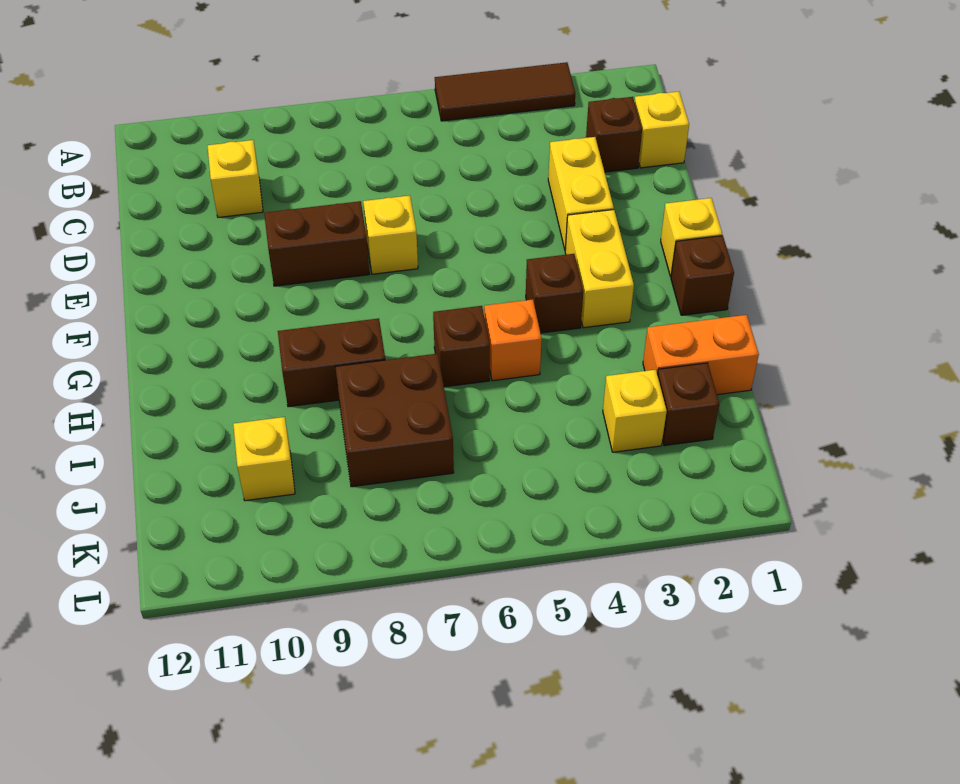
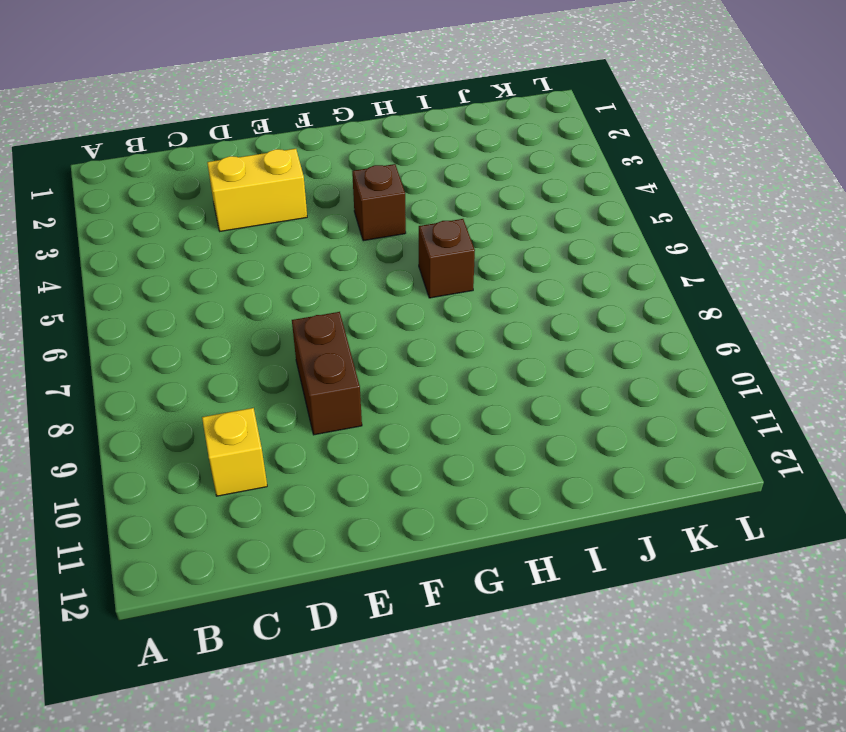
none -> brown tile A3:A5 level 1
none -> yellow brick C1 level 1
none -> brown brick C2 level 1

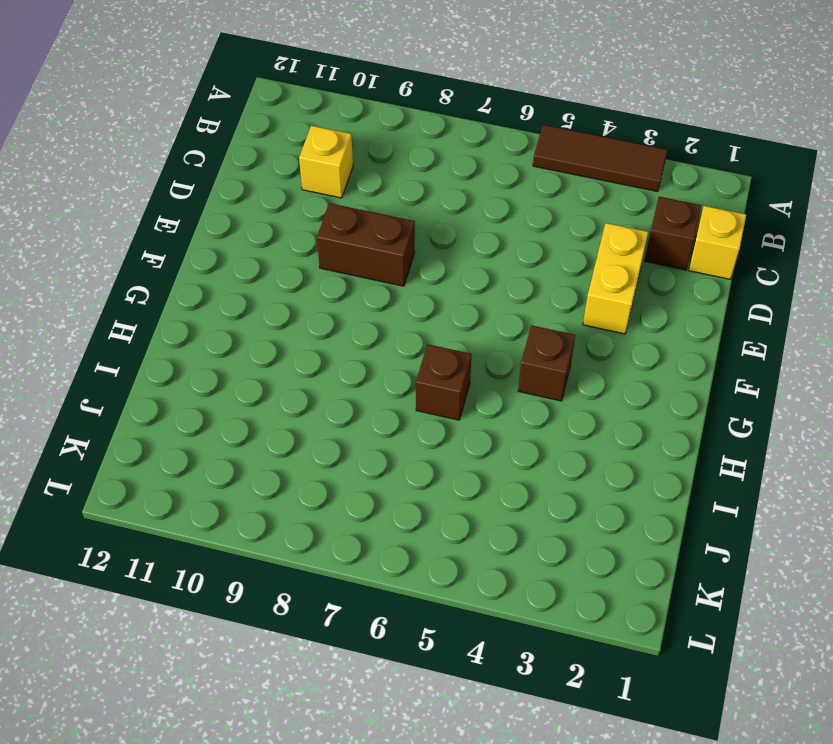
none -> yellow brick E7 level 1
none -> yellow brick F1 level 1
none -> yellow brick F3:G3 level 1

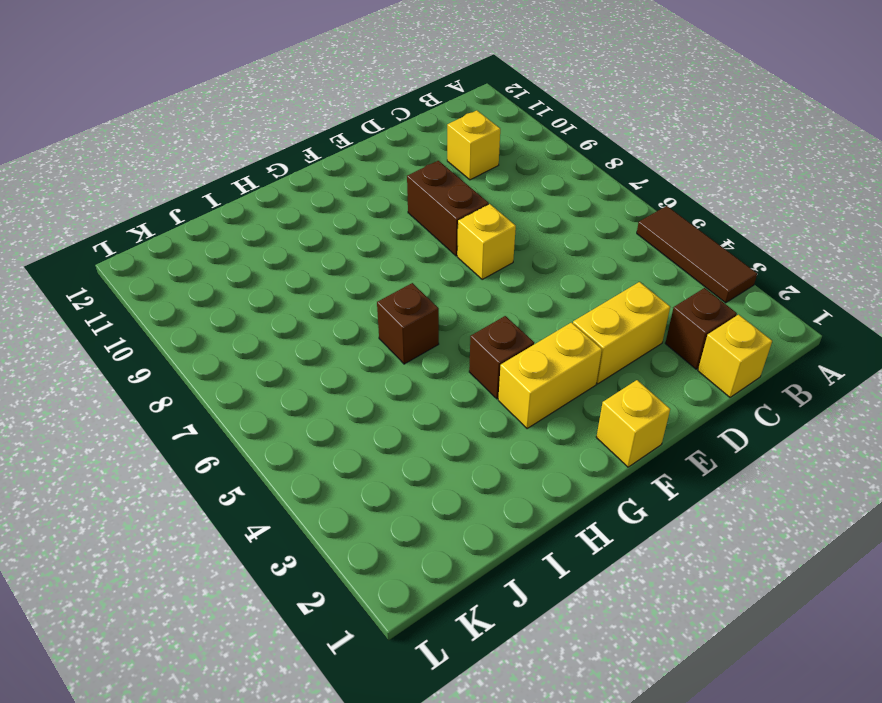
none -> brown brick G1 level 1
none -> orange brick H5 level 1
none -> brown brick H8:H9 level 1

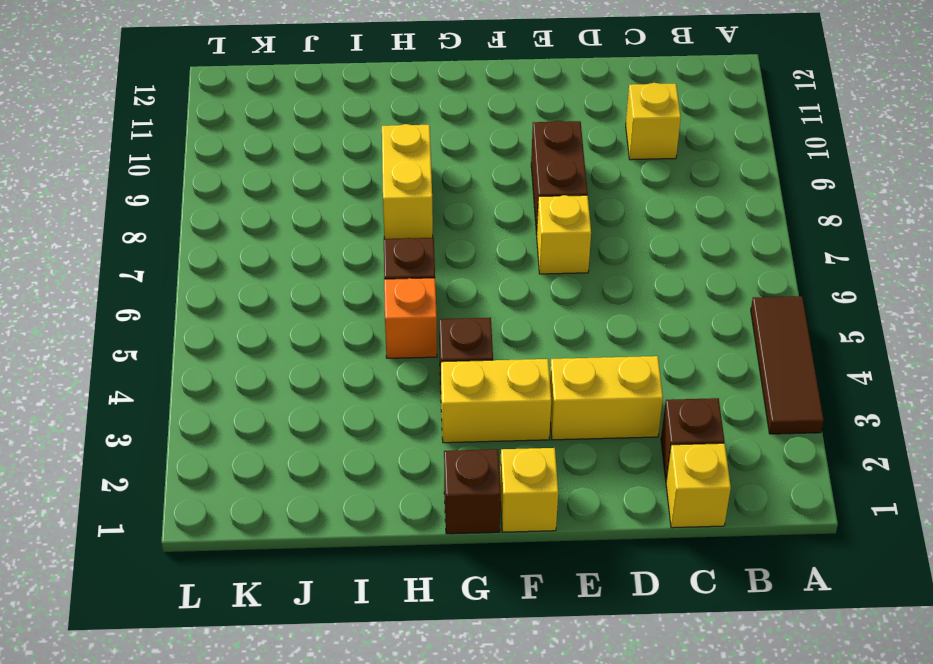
yellow brick H8:H9 level 1 -> brown brick H8:H9 level 1
none -> orange brick I1:I2 level 1
none -> brown brick I7:J8 level 1
none -> brown brick J2 level 1

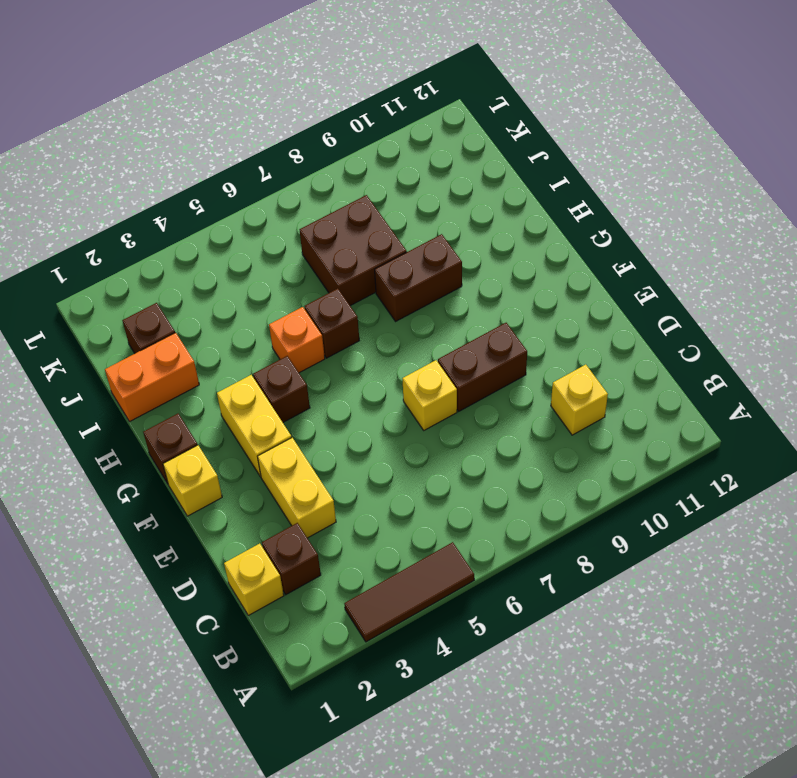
none -> yellow brick J3 level 1
none -> yellow brick J10 level 1

